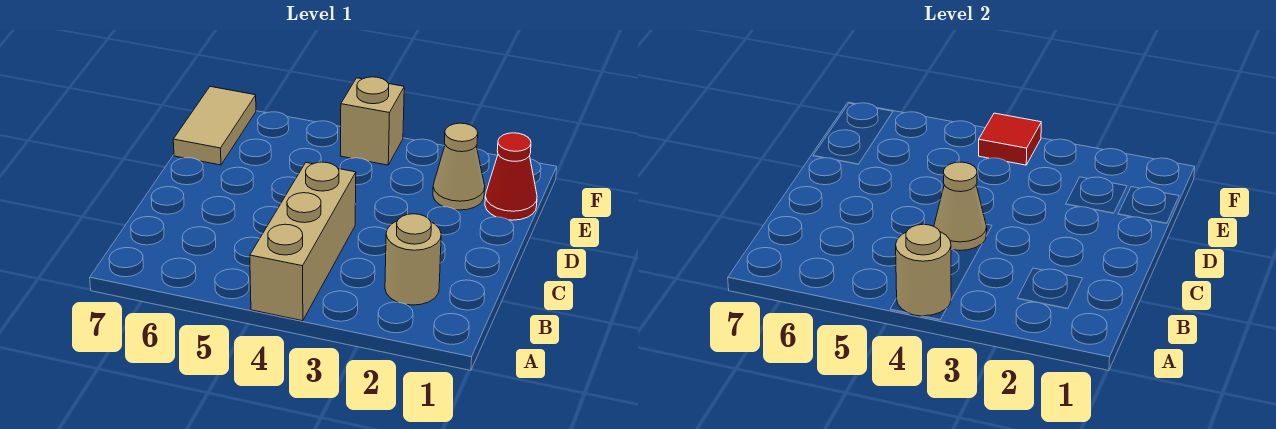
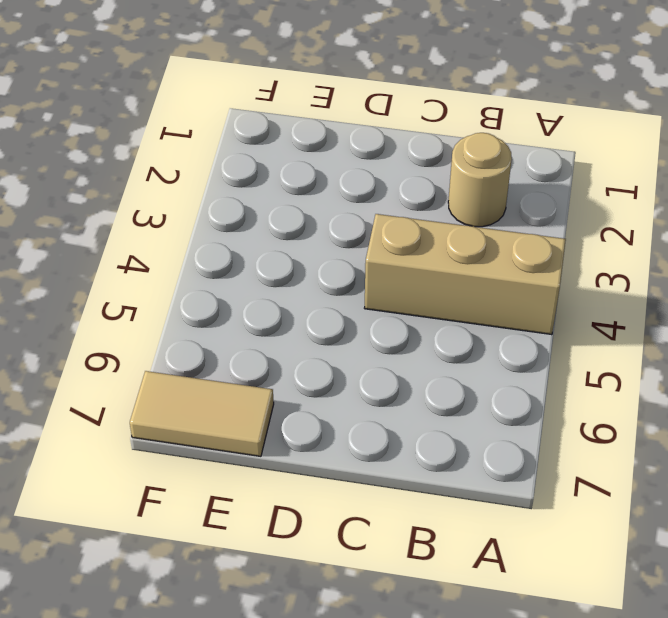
none -> red cone E1 level 1
none -> tan cone E2 level 1

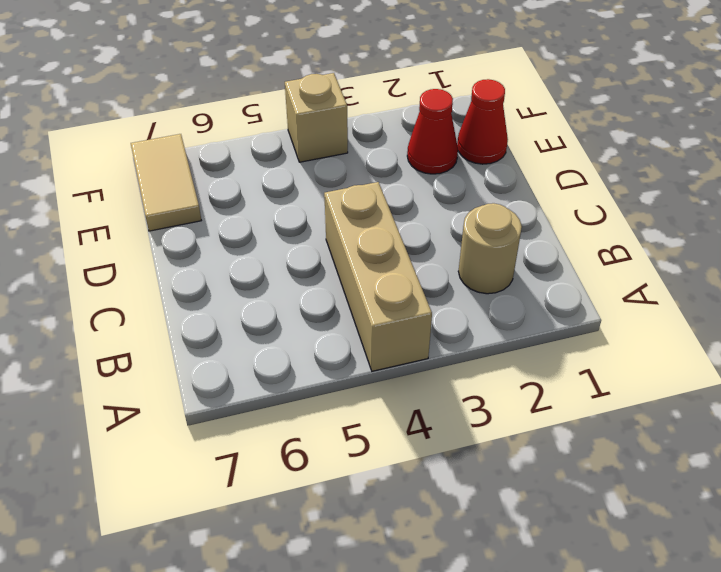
red cone E2 level 1 -> tan cone E2 level 1
none -> tan round brick A4 level 2
none -> tan cone C4 level 2

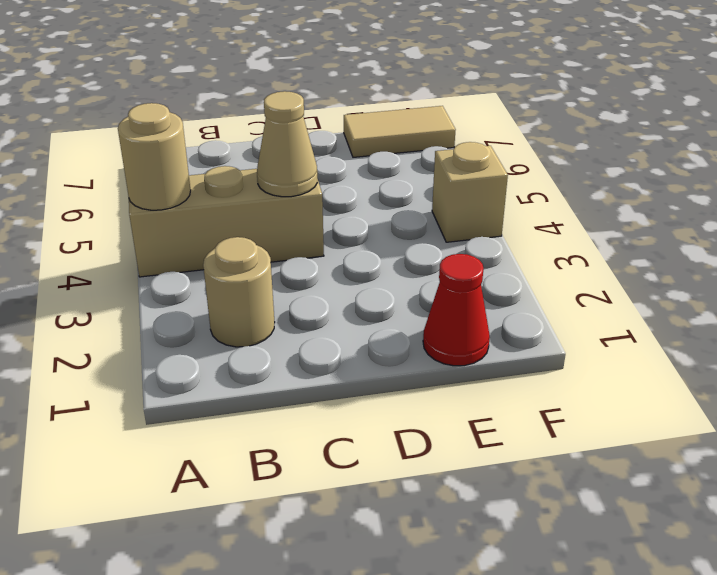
none -> tan cone E2 level 1
none -> red tile F4 level 2

